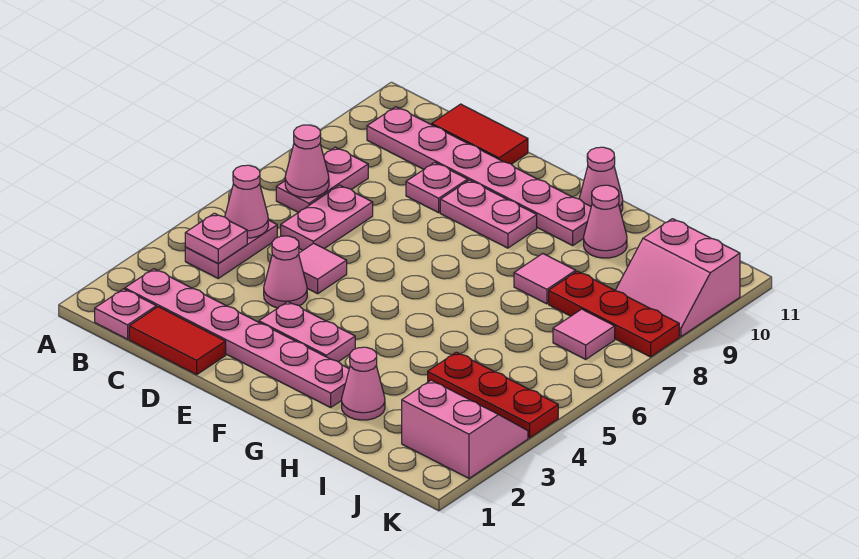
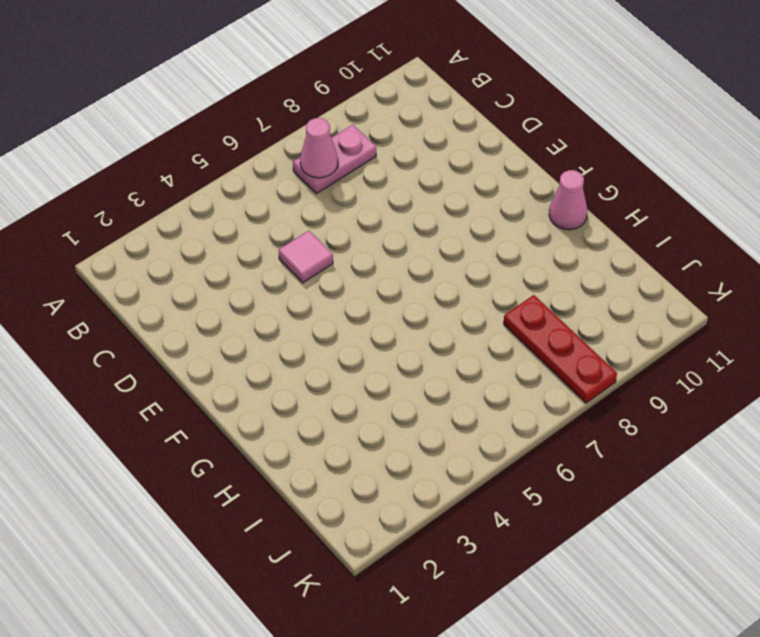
none -> pink plate B1 level 1
none -> pink plate B2:G2 level 1
none -> pink plate B4:B5 level 1

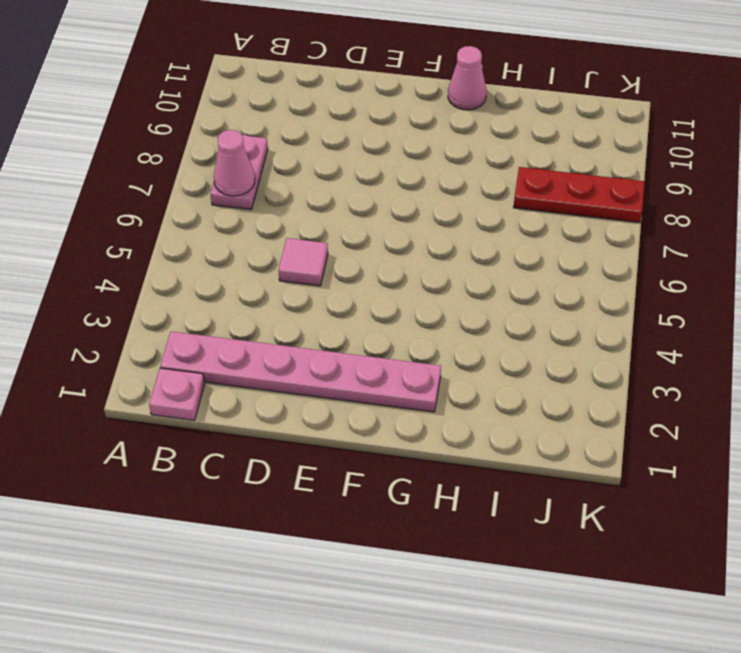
none -> pink plate B4:B5 level 1
none -> pink plate B10:G10 level 1
none -> red tile C1:D1 level 1

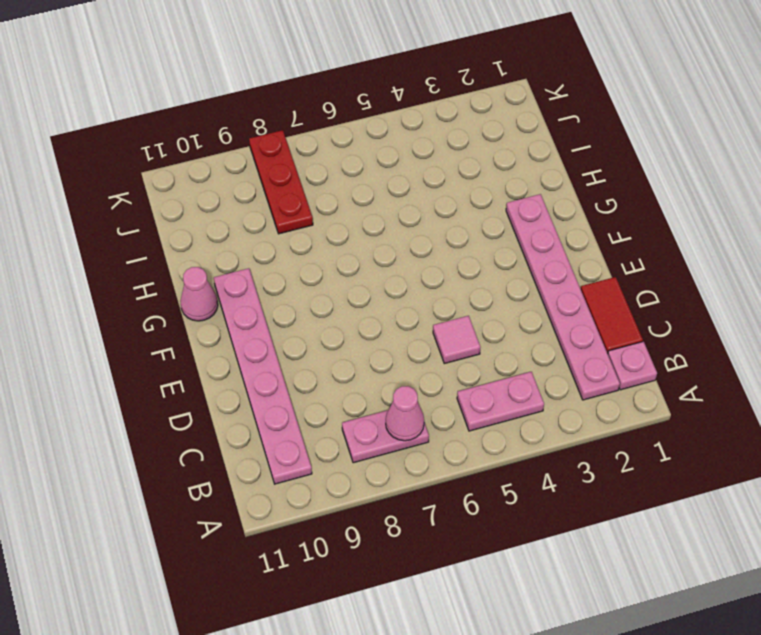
none -> pink plate C6:C7 level 1
none -> red tile C11:D11 level 1
none -> pink cone D4 level 1

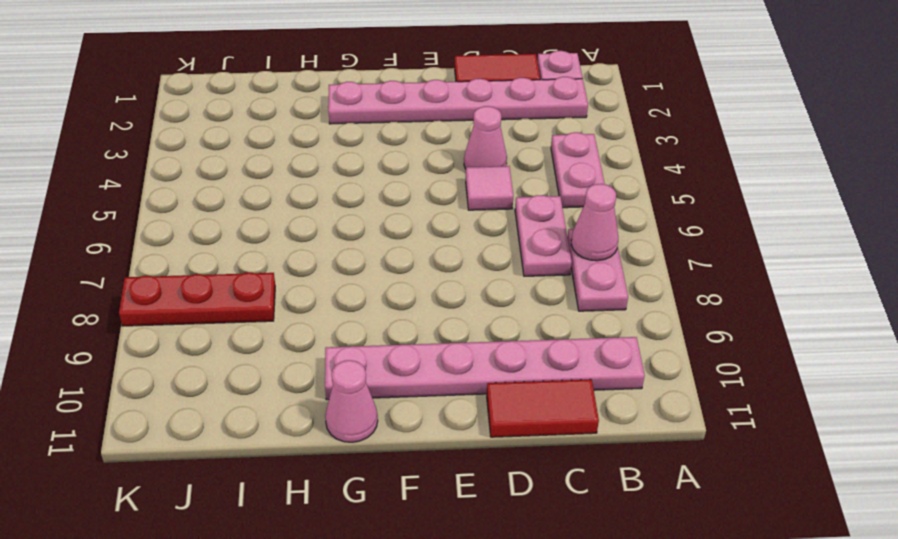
none -> pink plate D9 level 1
none -> pink plate E3:F3 level 1
none -> pink plate E9:F9 level 1

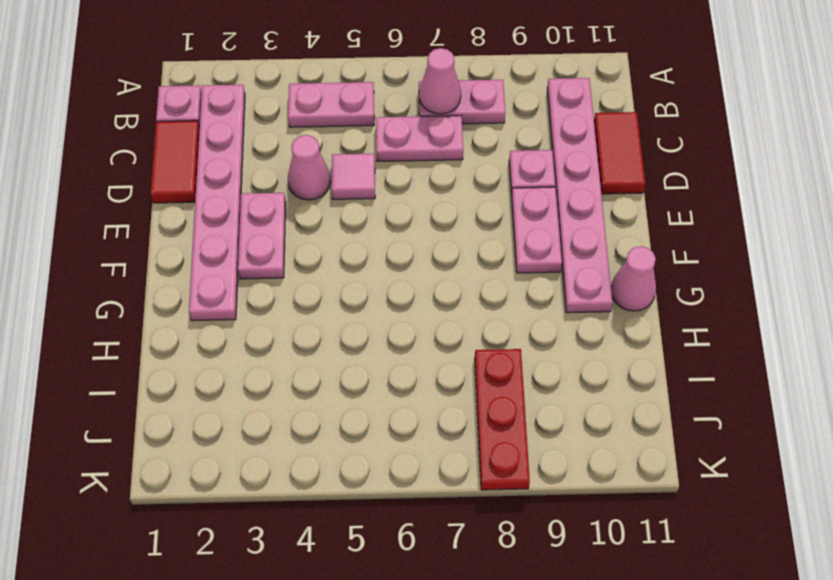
none -> pink cone H2 level 1
none -> pink tile H8 level 1
none -> pink cone H10 level 1

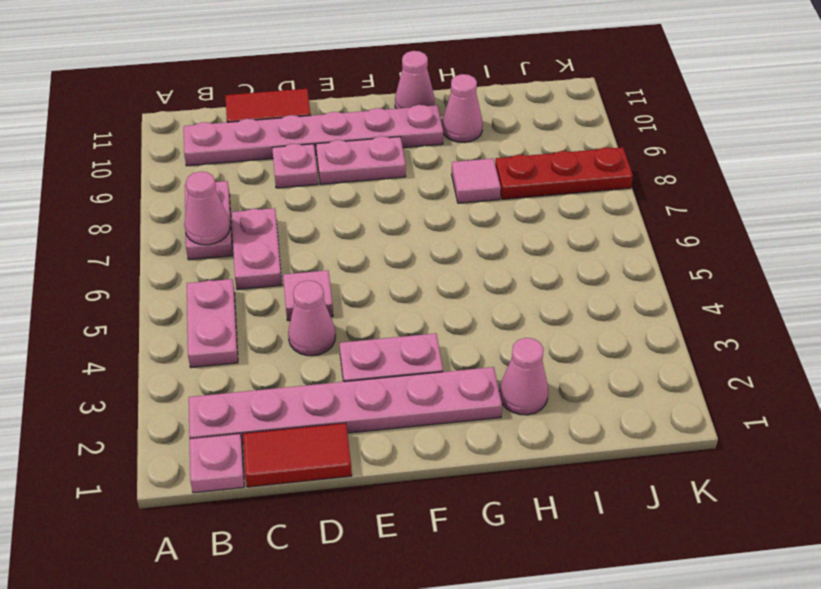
none -> red plate I4:K4 level 1
none -> pink slope J2:K3 level 1 top 2
none -> pink tile J7 level 1

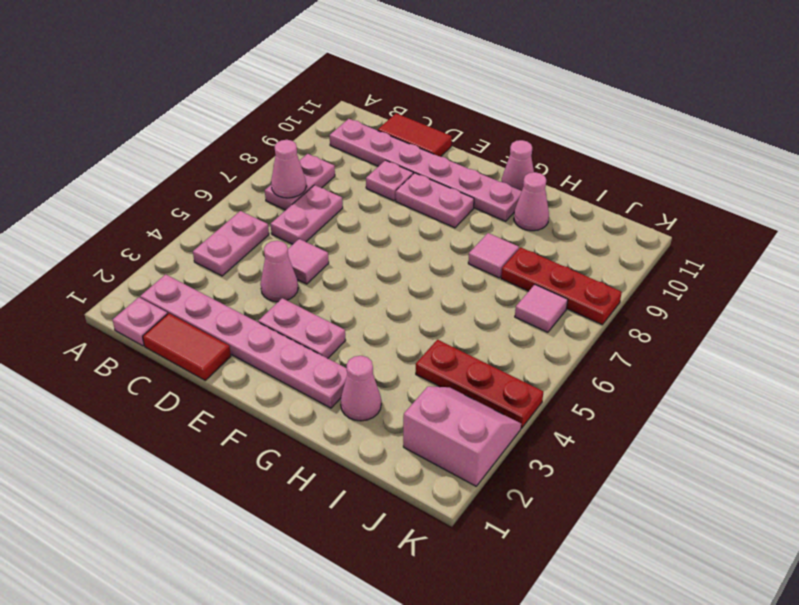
none -> pink slope J9:K10 level 1 top 10
none -> pink plate B4 level 2
none -> pink cone B5 level 2

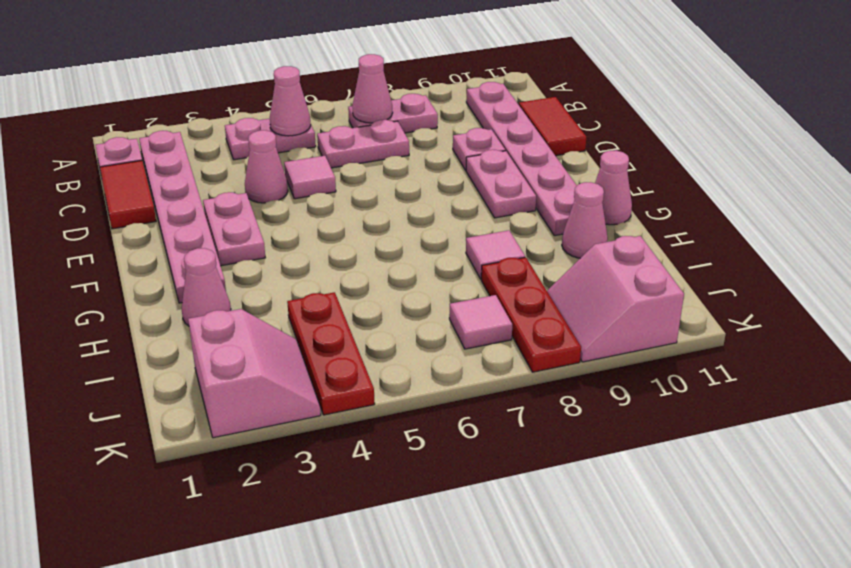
none -> pink plate B4 level 2

